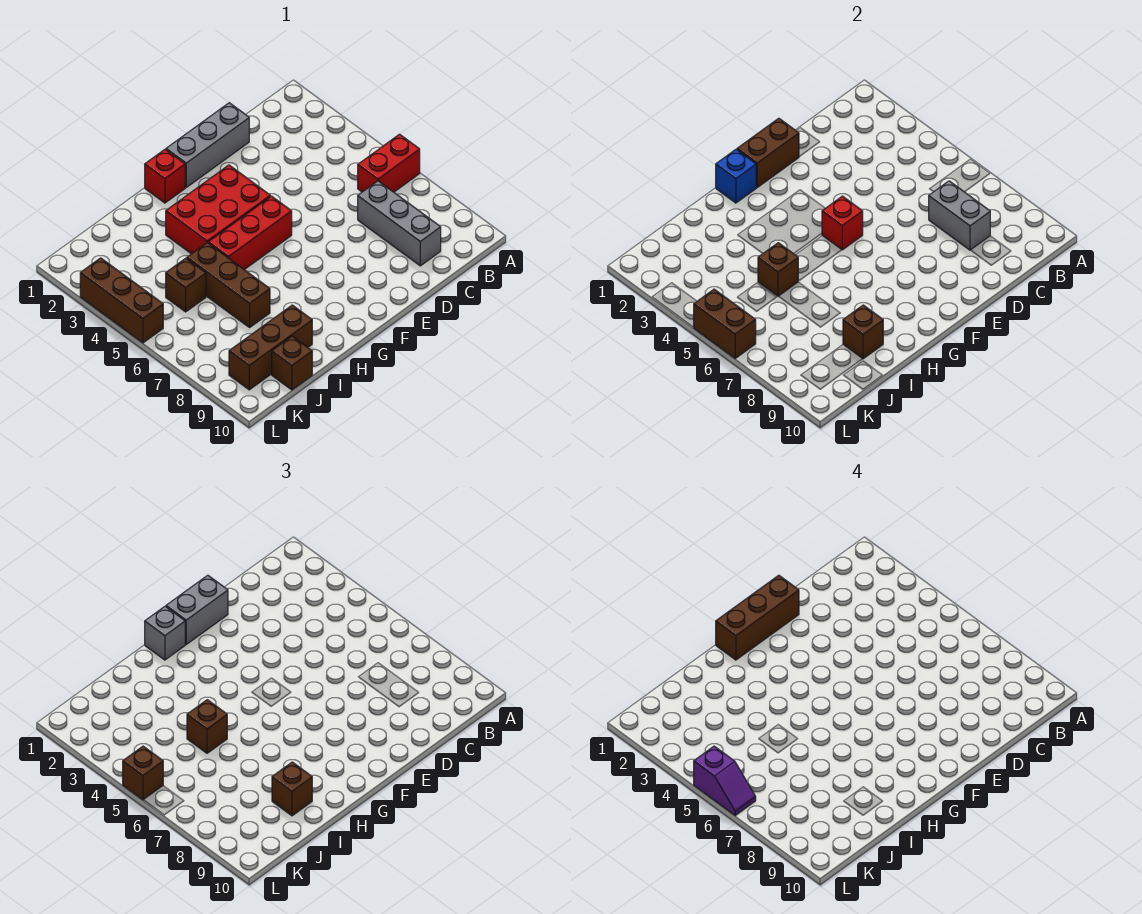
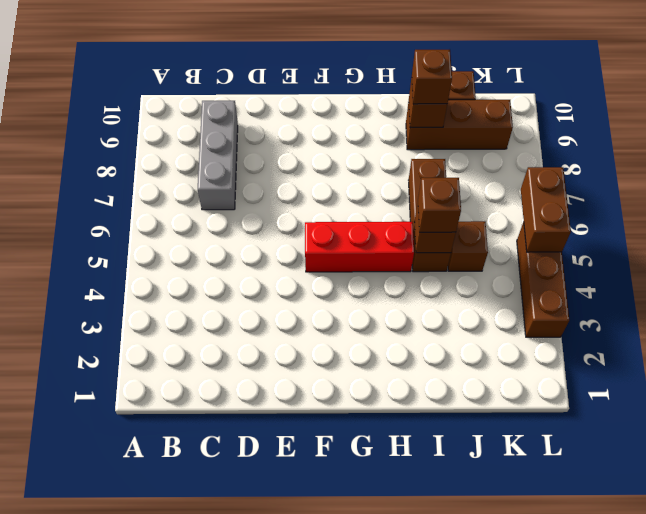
none -> red brick A6:B6 level 1
none -> grey brick D1:F1 level 1
none -> red brick F3:H4 level 1

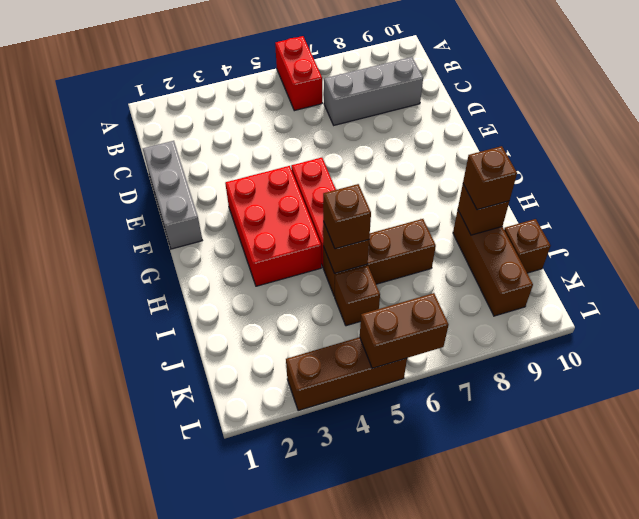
none -> red brick G1 level 1
none -> grey brick C7:C8 level 2
none -> brown brick E1:F1 level 2

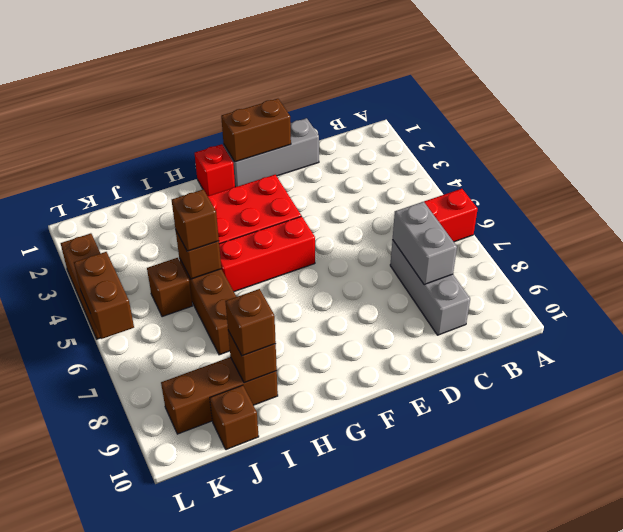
none -> red brick F5 level 2
none -> blue brick G1 level 2
none -> grey brick E1:F1 level 3

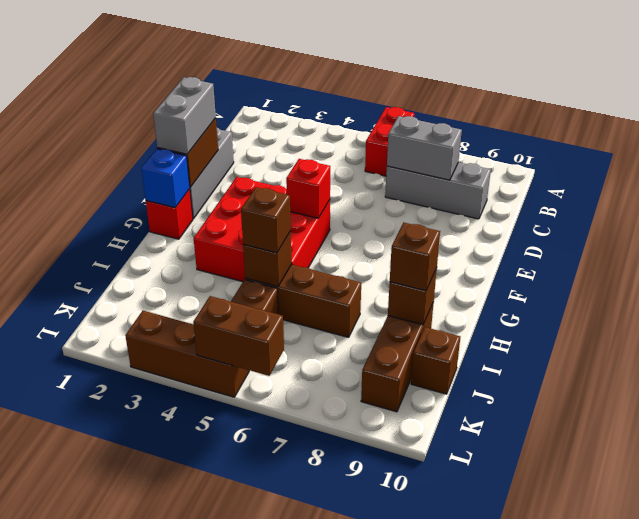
none -> grey brick G1 level 3
none -> brown brick L5 level 3
none -> brown brick E1:G1 level 4

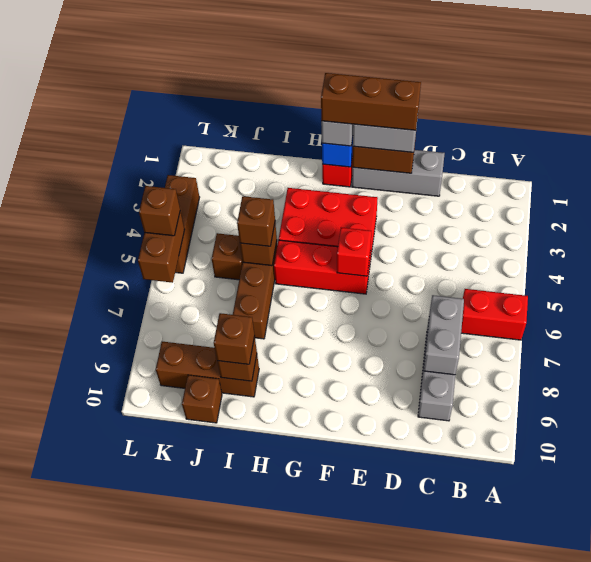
none -> purple slope L5:L6 level 4 top 5

